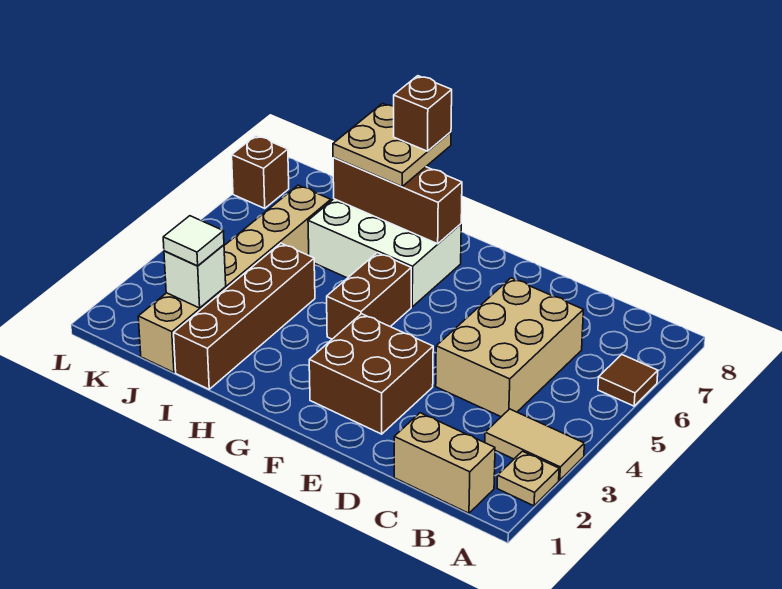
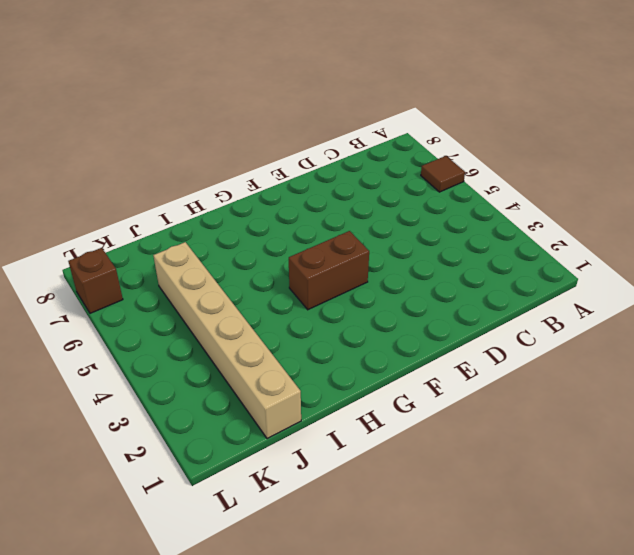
brown brick F4:G4 level 1 -> brown brick G4:G5 level 1
none -> tan plate A2 level 1
none -> tan tile A3:B3 level 1
none -> tan brick B1:C1 level 1

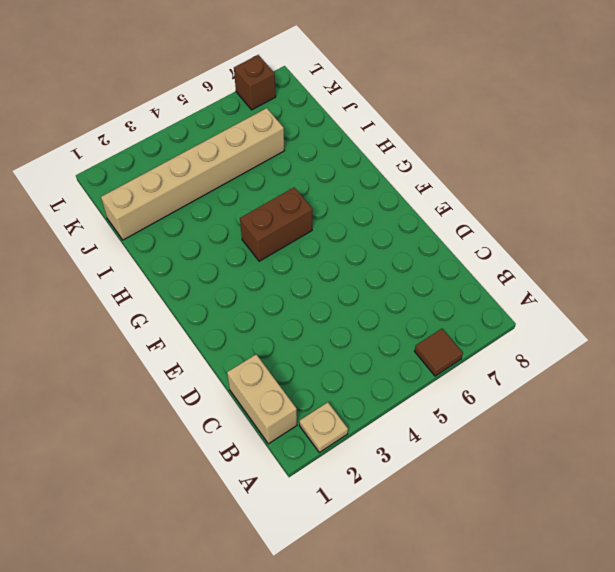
none -> tan tile A3:B3 level 1
none -> tan brick C4:D6 level 1
none -> brown brick E2:F3 level 1

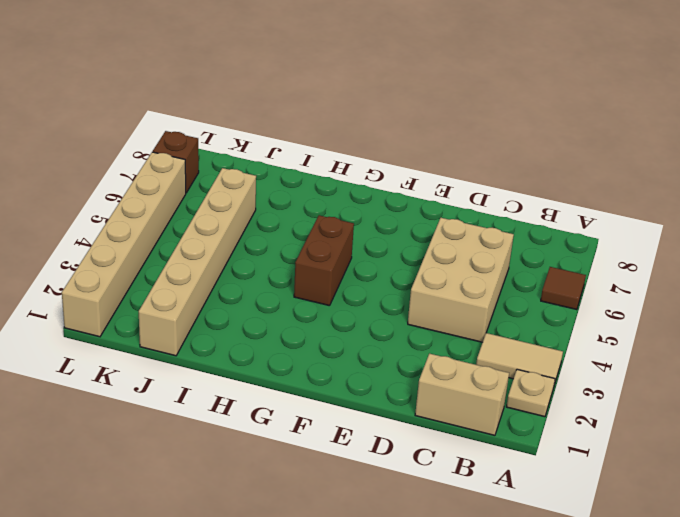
tan brick L1:L6 level 1 -> none
none -> brown brick E2:F3 level 1
none -> white brick G6:I7 level 1
none -> brown brick I1:I4 level 1

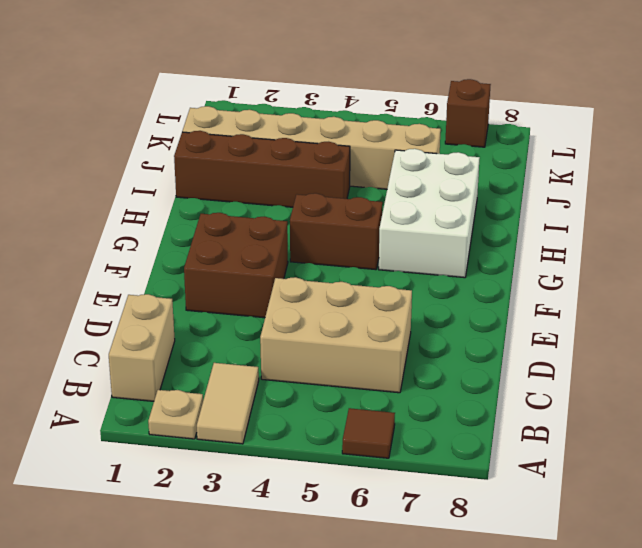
none -> brown brick G7:I7 level 2
none -> white brick J2 level 2
none -> tan plate H7:I8 level 3

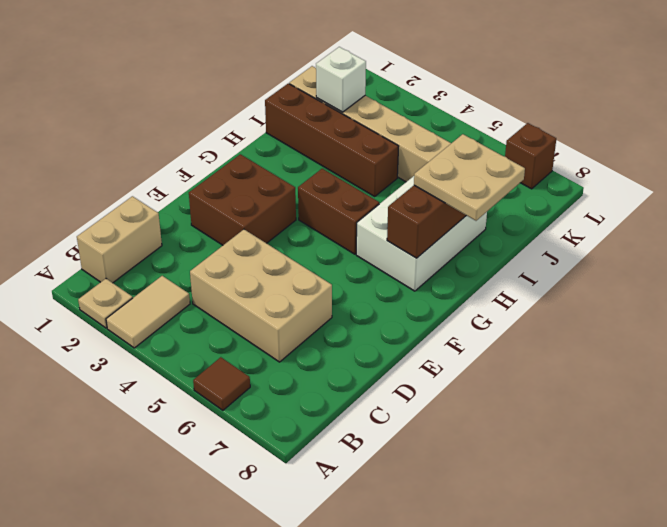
none -> white tile J2 level 3
none -> brown brick H8 level 4

